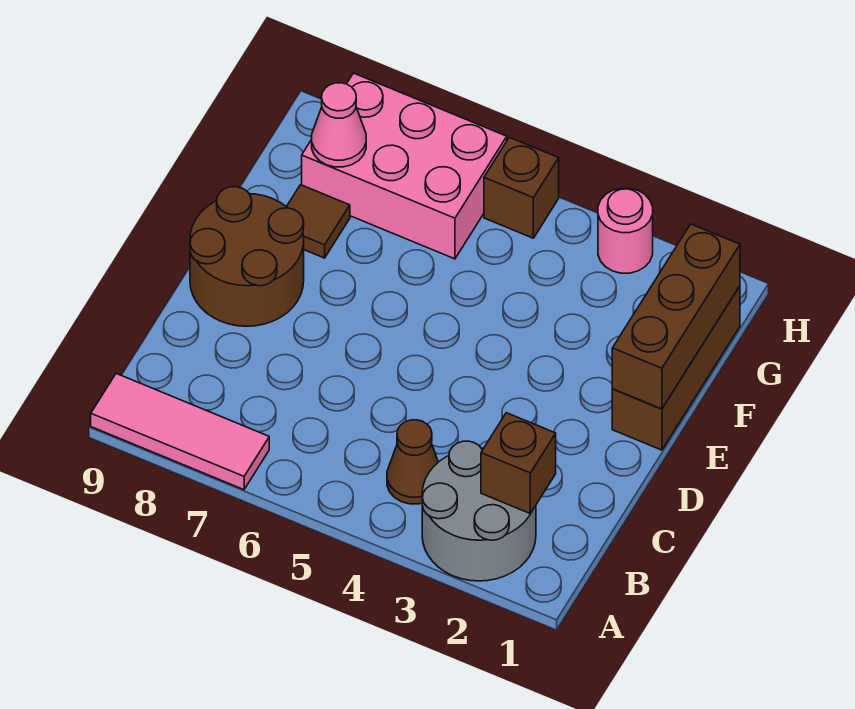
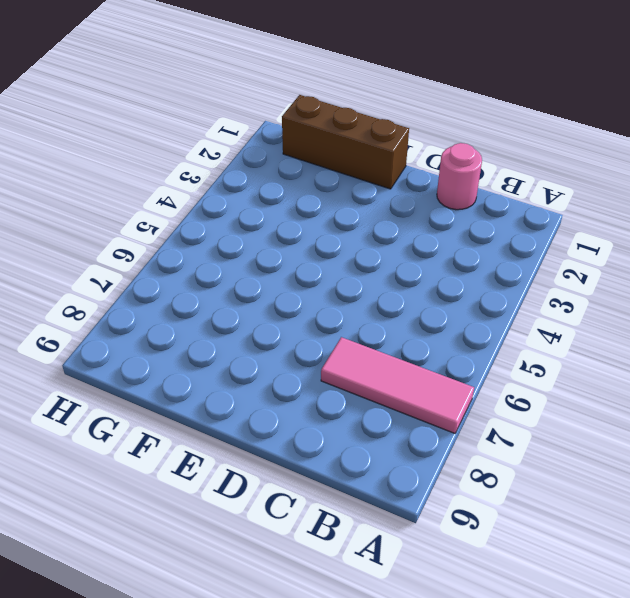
pink tile A7:C7 level 1 -> pink tile A7:A9 level 1
pink round brick C1 level 1 -> pink round brick H3 level 1
none -> grey round brick A2:B3 level 1
none -> brown cone B4 level 1
none -> brown round brick D8:E9 level 1

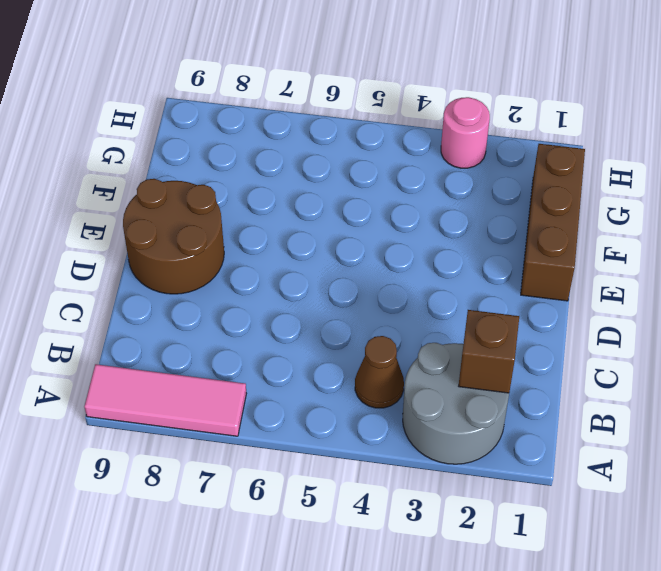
none -> brown tile F8 level 1
none -> pink brick G6:H8 level 1
none -> brown brick H5 level 1

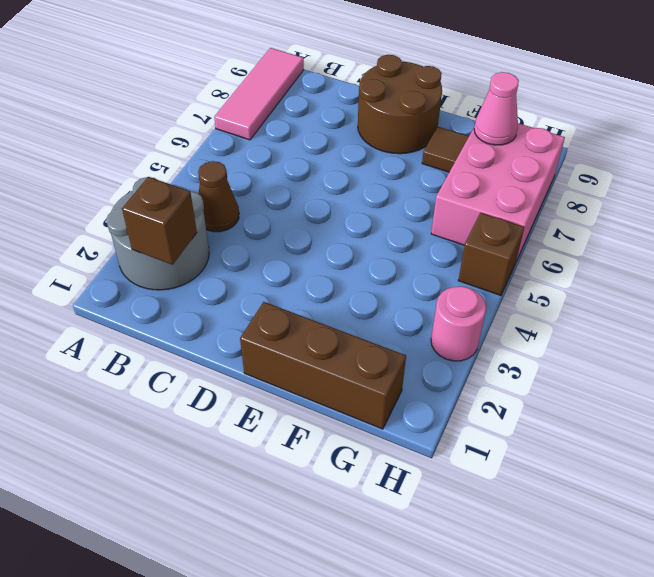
none -> brown brick E1:G1 level 2

